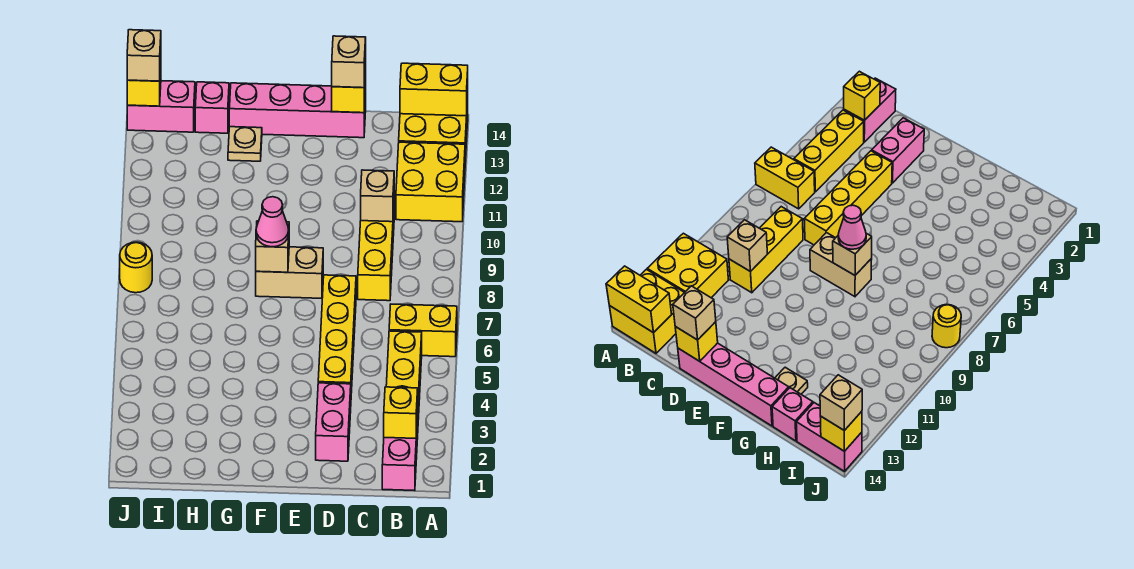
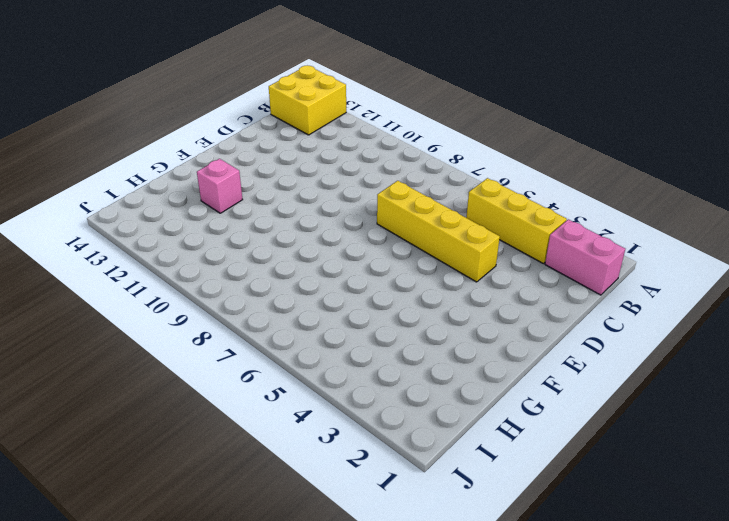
pink brick G12 level 1 -> pink brick H14 level 1
none -> yellow brick A6:B6 level 1
none -> yellow brick A11:B12 level 1
none -> yellow brick C8:C10 level 1

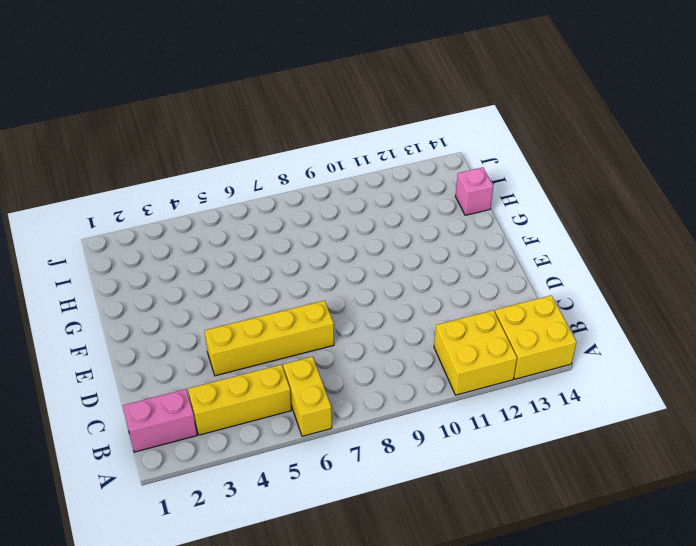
none -> yellow brick C8:C10 level 1
none -> pink brick D2:D3 level 1
none -> pink brick D14:G14 level 1

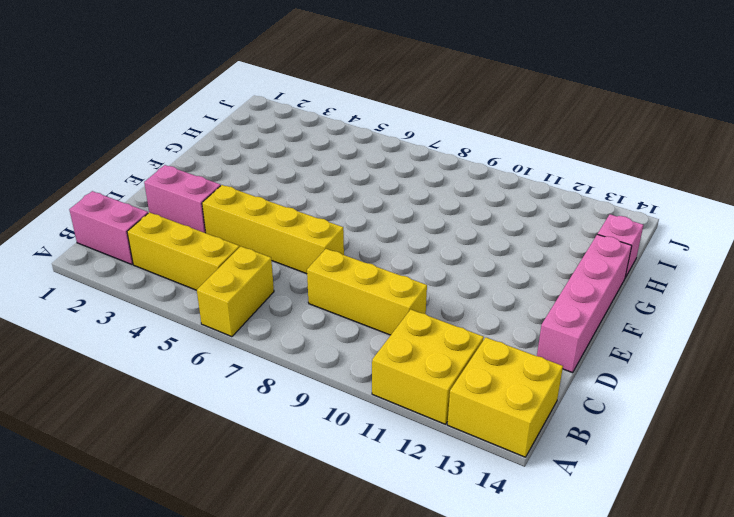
none -> tan brick E8:F8 level 1
none -> tan plate G13 level 1
none -> pink brick I14:J14 level 1

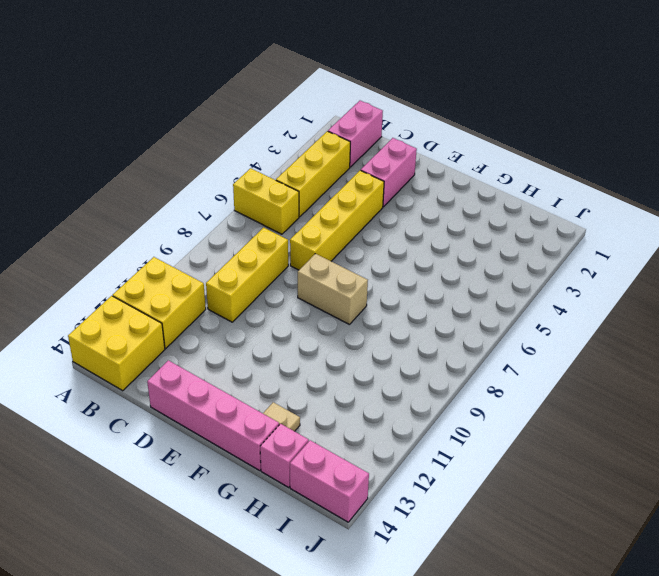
none -> yellow round brick J8 level 1
none -> yellow brick A14:B14 level 2
none -> yellow brick B2 level 2

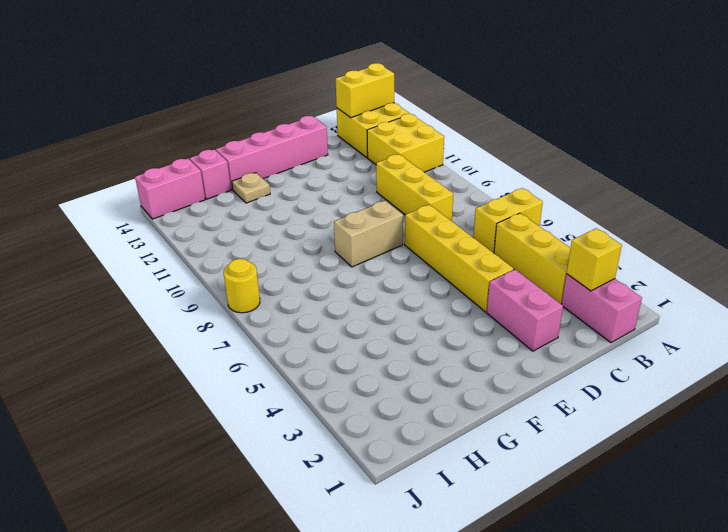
none -> tan brick C10 level 2
none -> yellow brick D14 level 2
none -> tan brick F8 level 2

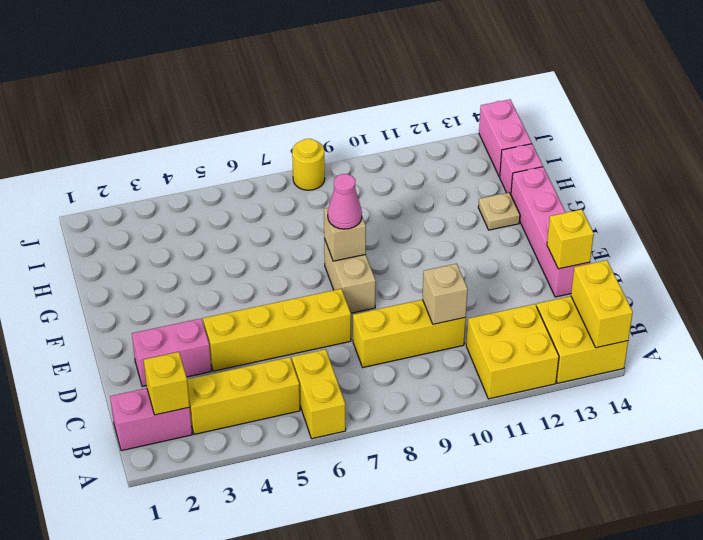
none -> yellow brick J14 level 2
none -> tan brick D14 level 3
none -> tan brick J14 level 3

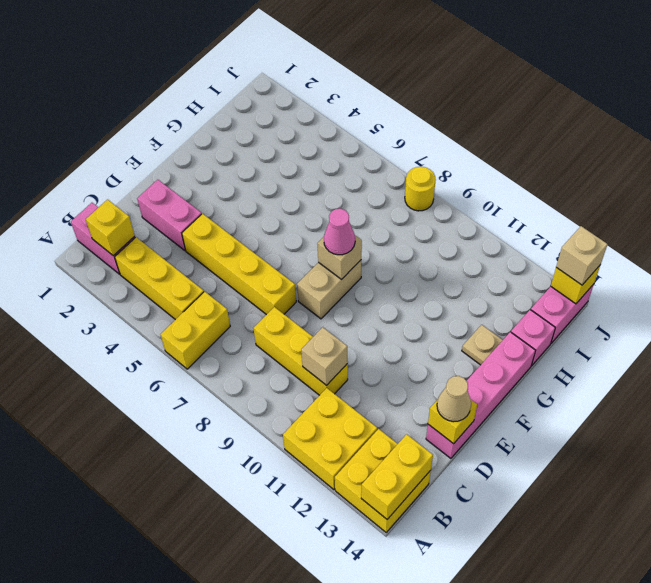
tan cone D14 level 3 -> tan brick D14 level 3

